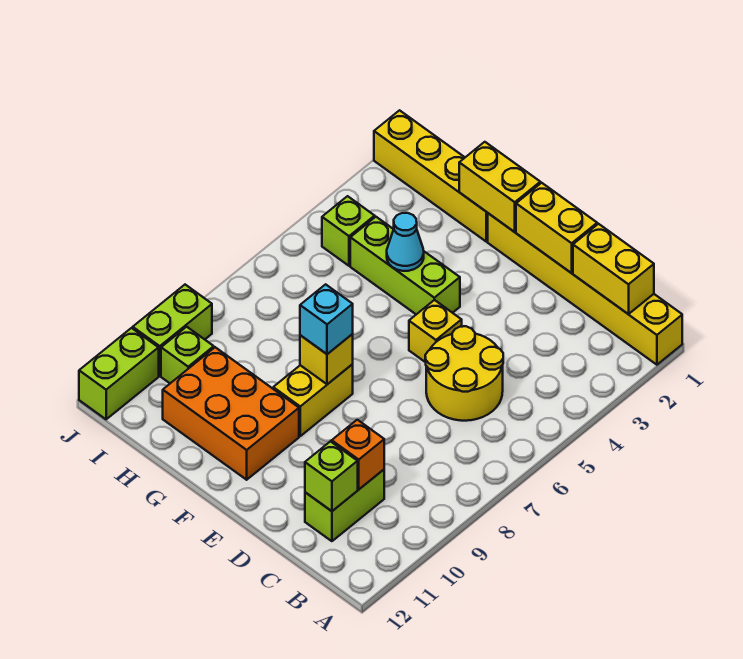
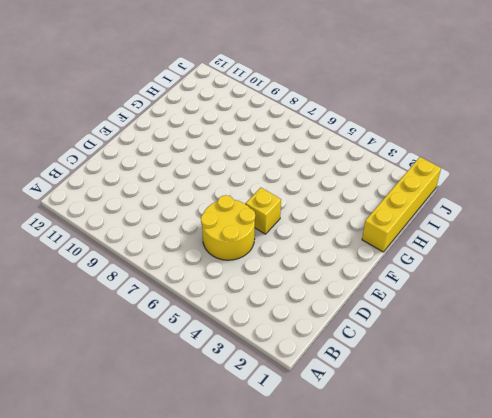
none -> yellow brick A1:F1 level 1
none -> lime brick C10:C11 level 1
none -> lime brick F4:H4 level 1

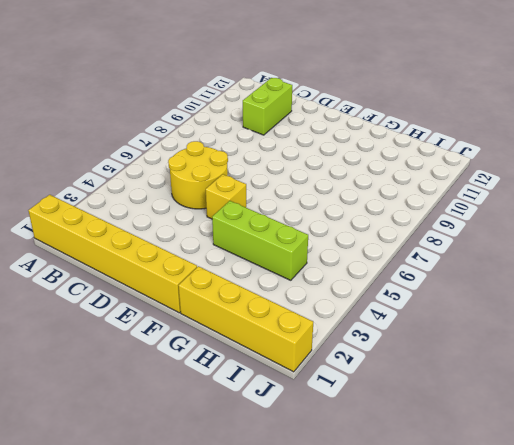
none -> yellow brick F8:F9 level 1
none -> orange brick F10:H11 level 1
none -> lime brick I4 level 1

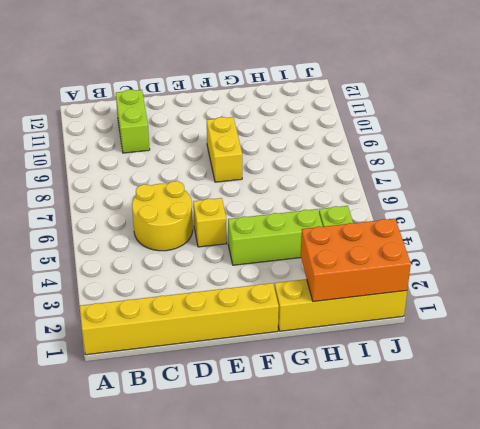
orange brick H1:J2 level 2 -> orange brick F10:H11 level 1
none -> lime brick I10 level 1
none -> lime brick J9:J10 level 1
none -> lime brick J11:J12 level 1

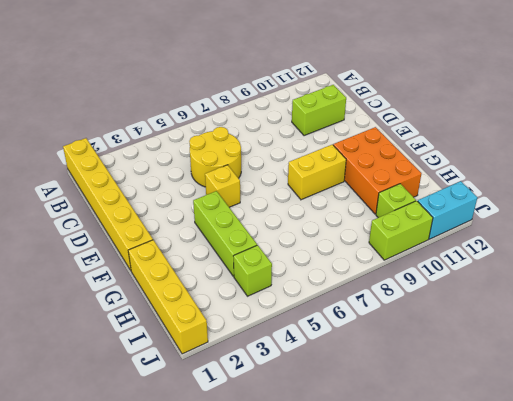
cyan brick J11:J12 level 1 -> lime brick J11:J12 level 1
none -> yellow brick B1:C1 level 2
none -> orange brick C10 level 2
none -> lime brick C11 level 2

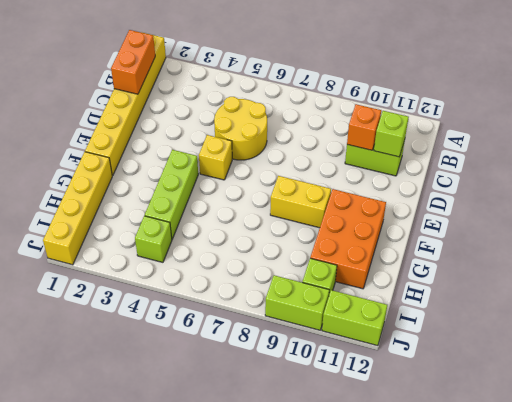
orange brick B1:C1 level 2 -> yellow brick B1:C1 level 2
none -> yellow brick D1:E1 level 2
none -> yellow brick F1:G1 level 2
none -> yellow brick F8 level 2

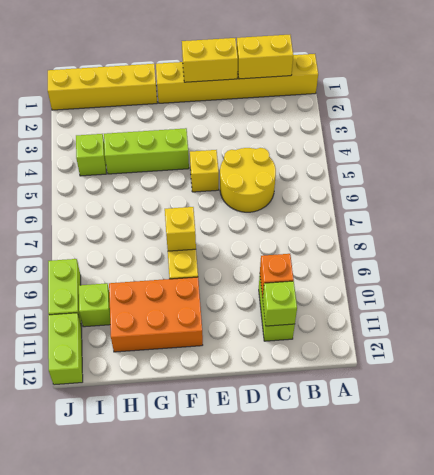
none -> yellow brick F1:G1 level 2
none -> cyan cone G4 level 2
none -> cyan brick F8 level 3

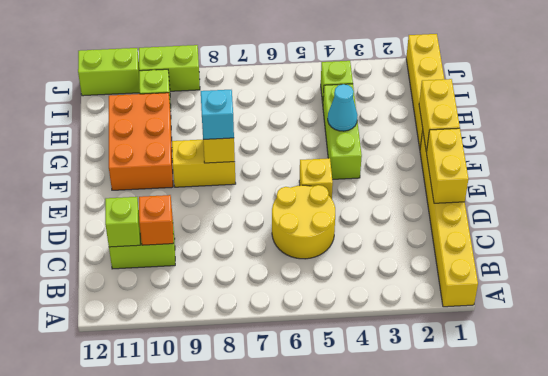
none -> yellow brick B1:C1 level 2

